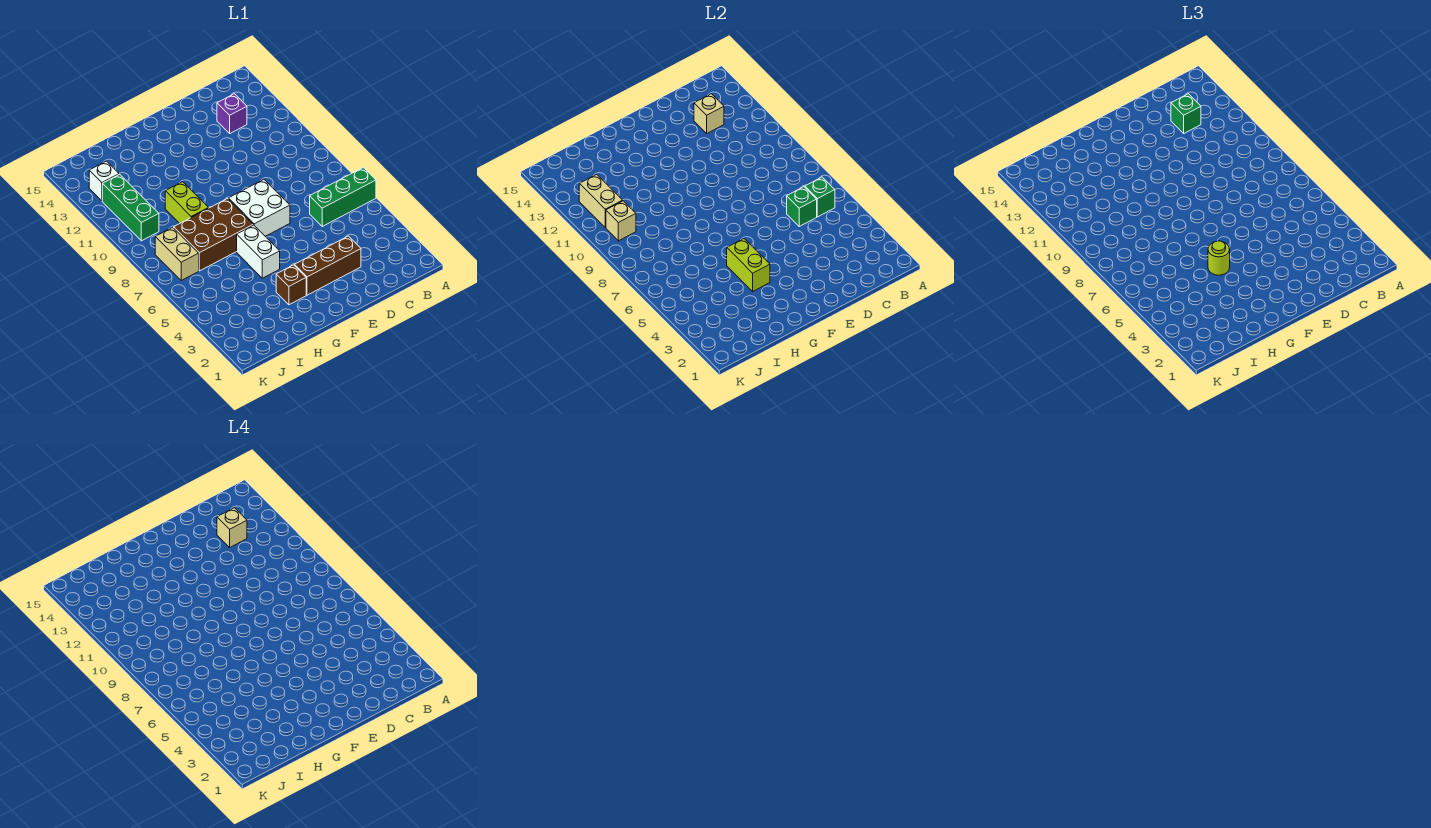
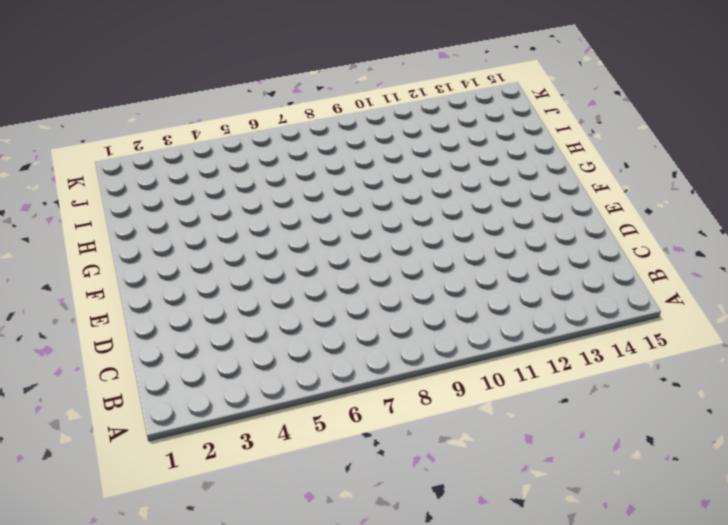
none -> green brick A6:C6 level 1
none -> purple brick C13 level 1
none -> brown brick D3:F3 level 1

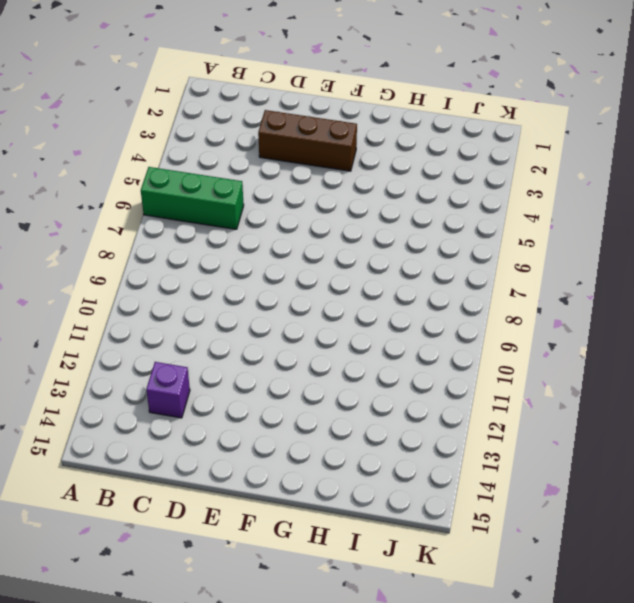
none -> white brick E7:F8 level 1
none -> brown brick G3 level 1
none -> white brick G5:G6 level 1

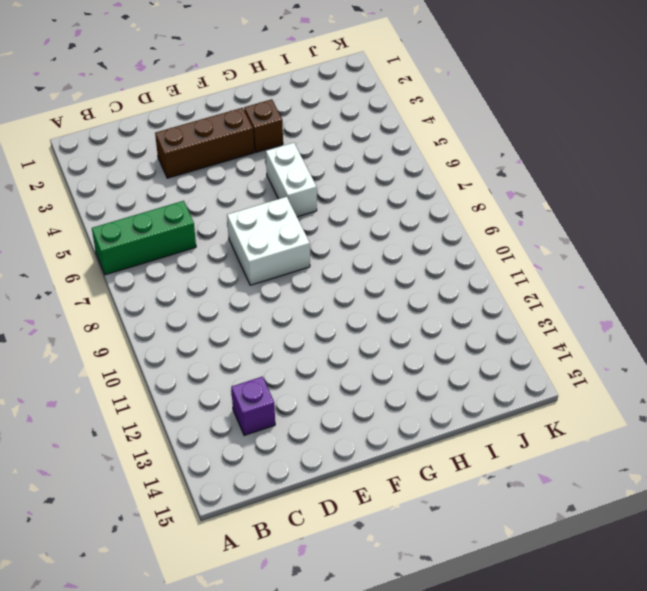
none -> brown brick G7:I8 level 1
none -> lime brick H9:H10 level 1
none -> tan brick J7:J8 level 1

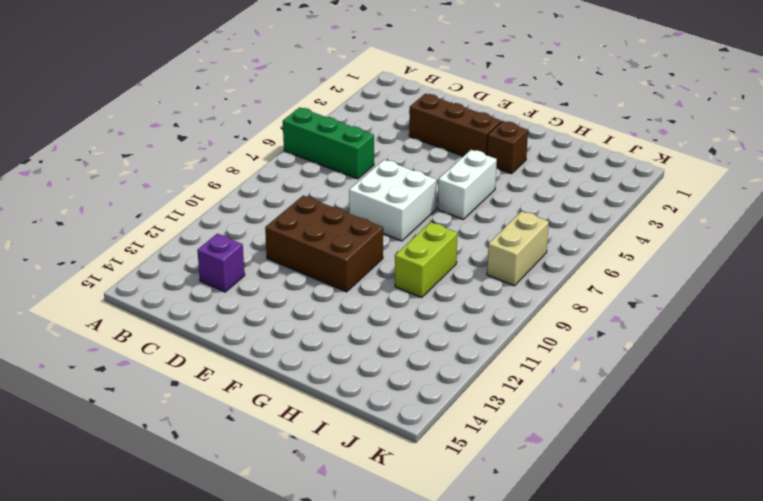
brown brick D10:F11 level 1 -> brown brick G7:I8 level 1
none -> green brick J10:J12 level 1
none -> white brick J13 level 1
none -> green brick B6 level 2

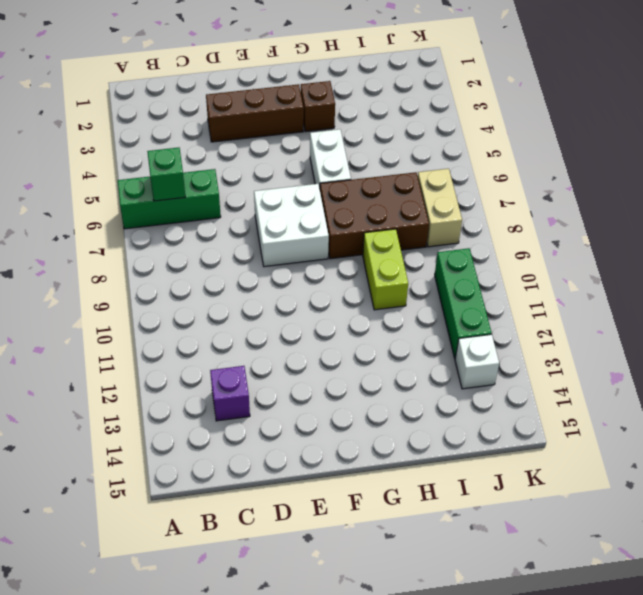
none -> green brick C6 level 2
none -> tan brick C13 level 2
none -> lime brick G4:G5 level 2

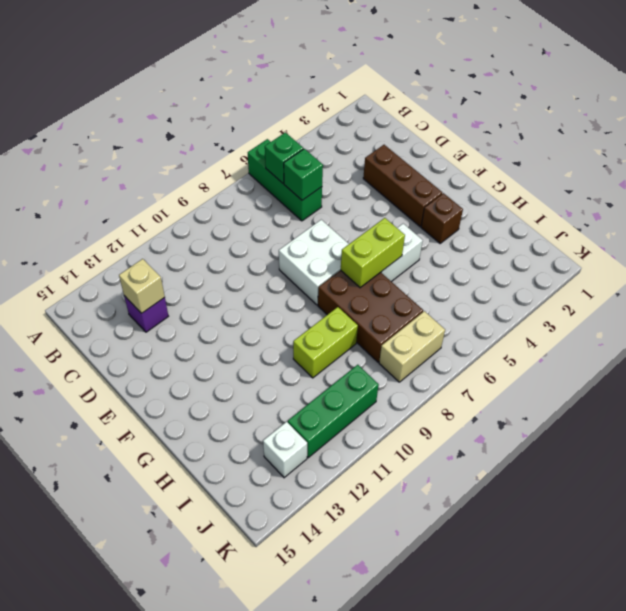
lime brick G6:G7 level 2 -> lime brick G4:G5 level 2
none -> tan brick J10 level 2
none -> tan brick J11:J12 level 2
none -> green brick C13 level 3

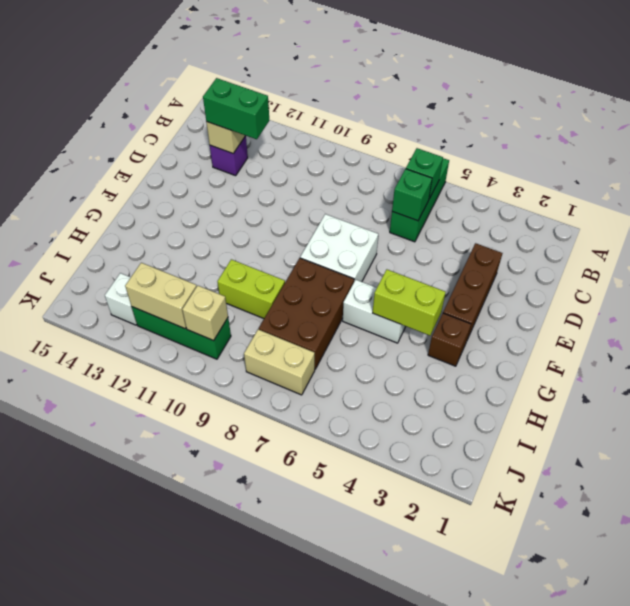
green brick C12:C13 level 3 -> green brick C13 level 3
none -> lime round brick G5 level 3
none -> tan brick C13 level 4

